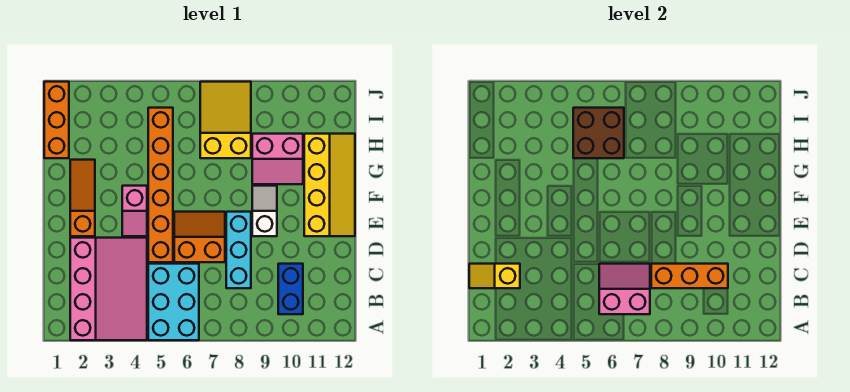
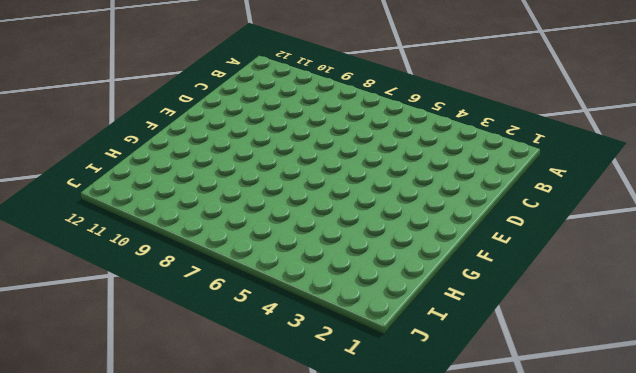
none -> pink slope A2:D4 level 1 top 2
none -> cyan brick A5:C6 level 1
none -> blue brick B10:C10 level 1

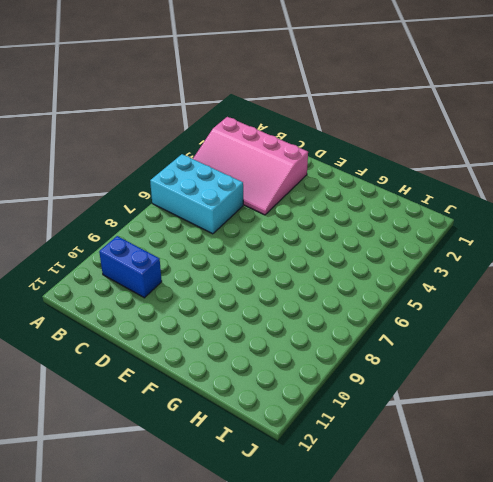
none -> cyan brick C8:E8 level 1
none -> orange brick D5:I5 level 1
none -> orange slope D6:E7 level 1 top D

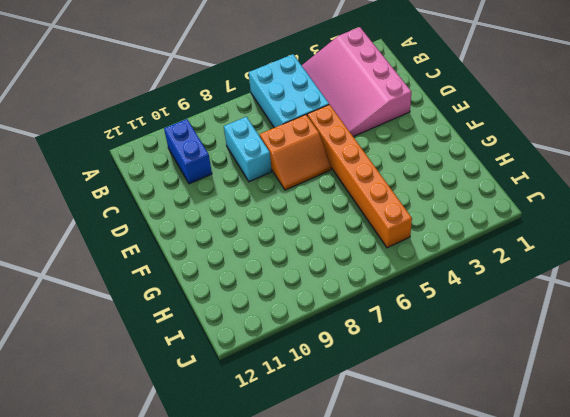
cyan brick C8:D8 level 1 -> cyan brick C8:E8 level 1
none -> orange slope E2:G2 level 1 top E
none -> pink slope E4:F4 level 1 top F
none -> white slope E9:F9 level 1 top E

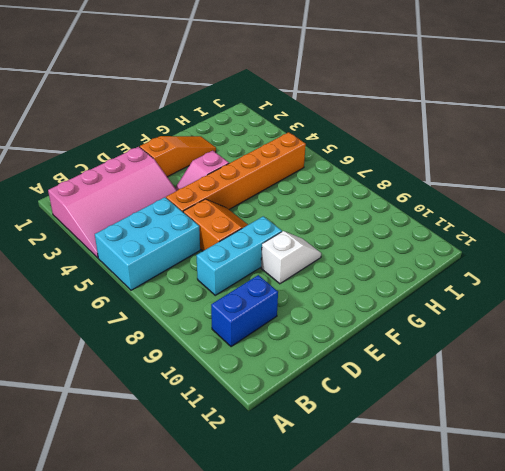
none -> yellow slope E11:H12 level 1 top 11
none -> pink slope G9:H10 level 1 top H
none -> orange brick H1:J1 level 1

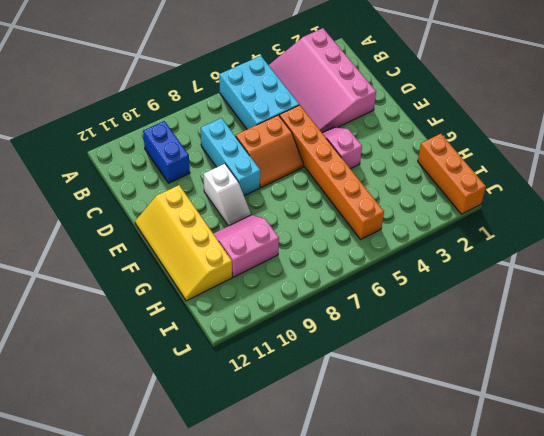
none -> orange slope E2:G2 level 1 top E
none -> yellow slope H7:J8 level 1 top H
none -> pink slope B6:C7 level 2 top B

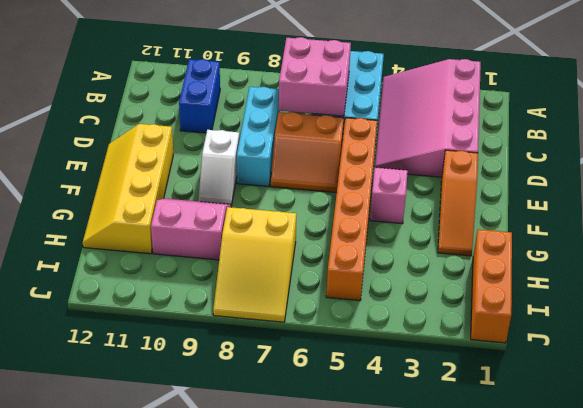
pink brick B6:C7 level 2 -> pink slope B6:C7 level 2 top B
none -> yellow slope C1:C2 level 2 top 2
none -> orange brick C8:C10 level 2
none -> brown brick H5:I6 level 2

